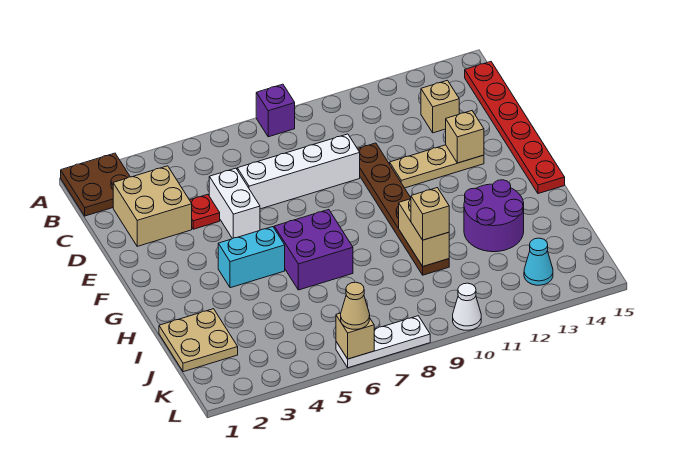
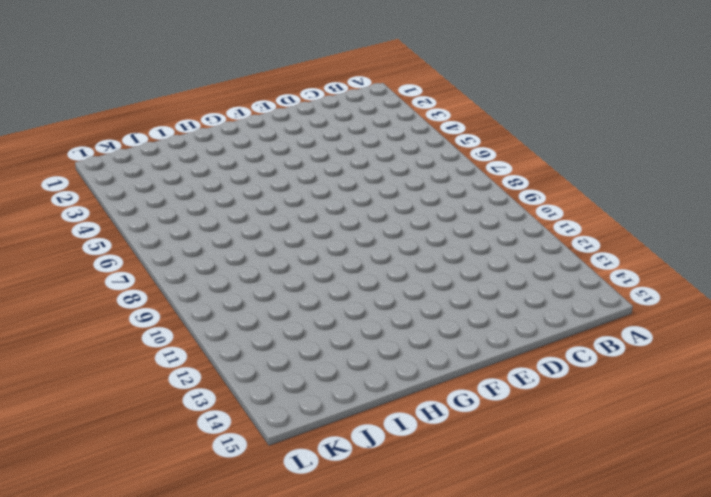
none -> brown plate A1:B2 level 1
none -> purple brick A8 level 1
none -> red plate B15:G15 level 1

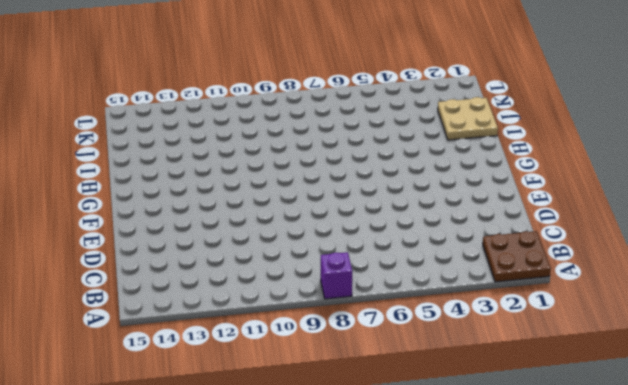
none -> red plate B15:G15 level 1
none -> tan brick C2:D3 level 1
none -> tan brick C13 level 1

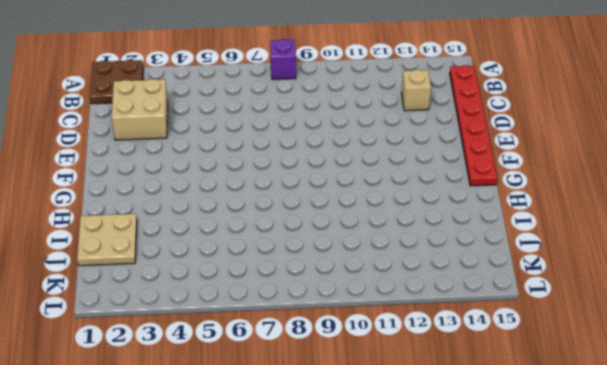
none -> red plate D4 level 1
none -> white brick D5:E5 level 1
none -> white brick D6:D9 level 1

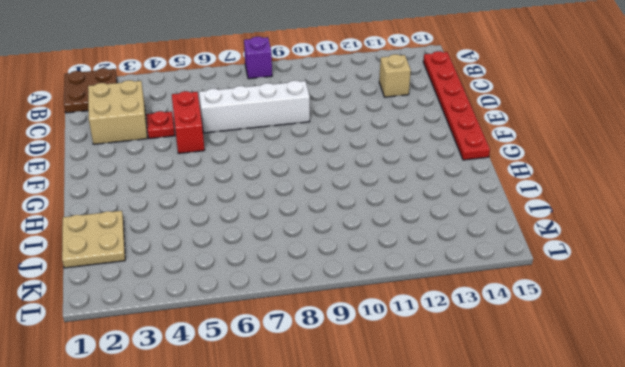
red brick D5:E5 level 1 -> white brick D5:E5 level 1
none -> brown plate D10:I10 level 1
none -> tan plate E11:E13 level 1
none -> cyan brick G4:G5 level 1

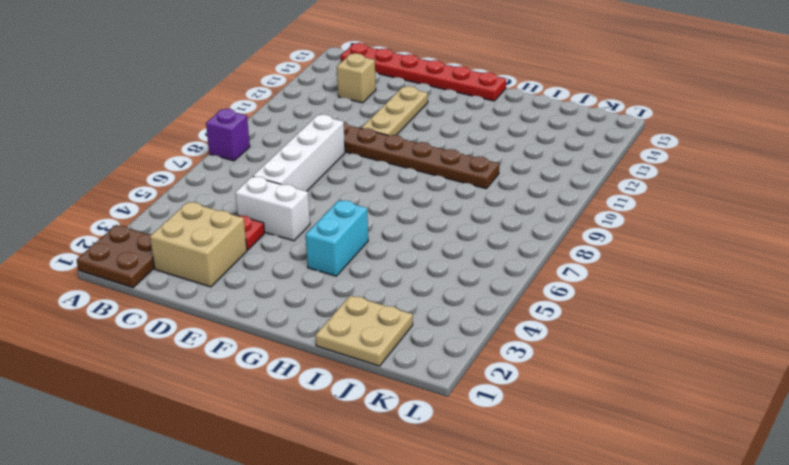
none -> purple brick G6:H7 level 1
none -> purple round brick H12:I13 level 1
none -> cyan cone K13 level 1

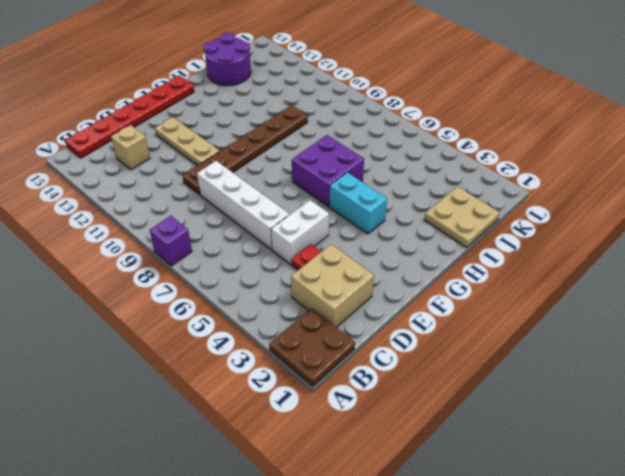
purple round brick I14:J15 level 1 -> purple round brick H12:I13 level 1
none -> cyan cone K13 level 1
none -> white plate L6:L8 level 1
none -> white cone L10 level 1

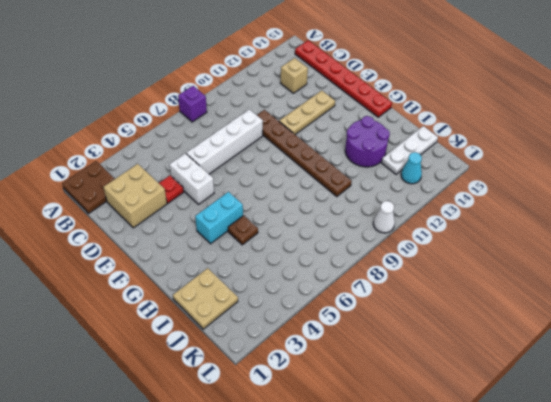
brown plate H5 level 1 -> none
white plate J13:J15 level 1 -> white plate L6:L8 level 1
none -> purple brick G6:H7 level 1
none -> tan brick E13 level 2
none -> tan brick H10:I10 level 2

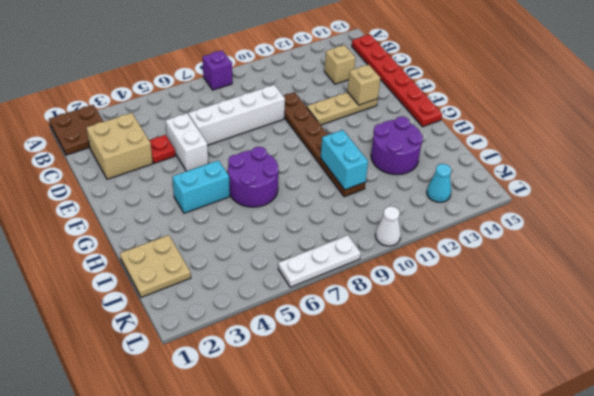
purple round brick G6:H7 level 1 -> purple brick G6:H7 level 1
cyan brick H10:I10 level 2 -> tan brick H10:I10 level 2
none -> tan brick L6 level 2
none -> tan brick I10 level 3
none -> tan cone L6 level 3

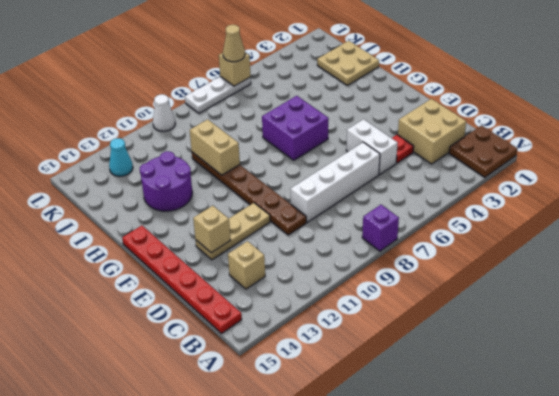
none -> cyan brick G4:G5 level 1
none -> tan brick I10 level 3

